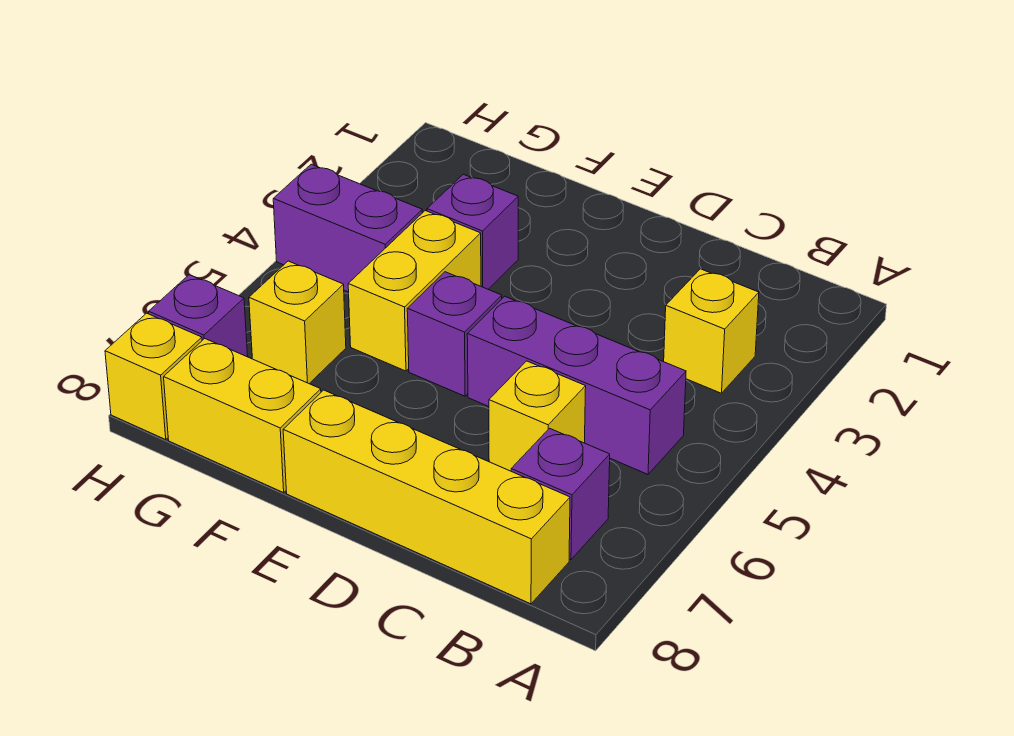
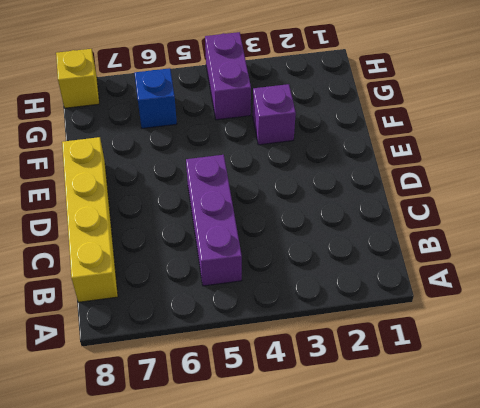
blue brick G6 level 1 -> yellow brick G6 level 1
none -> yellow brick B3 level 1
none -> purple brick B7 level 1
none -> yellow brick C6 level 1

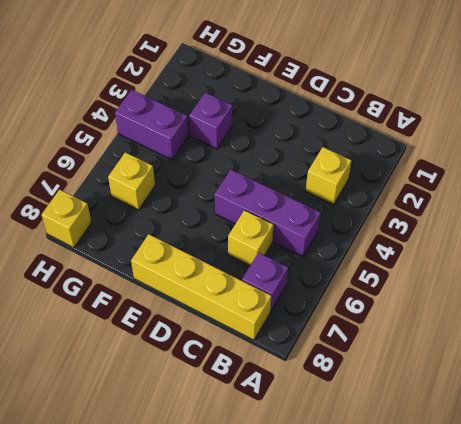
none -> purple brick E5 level 1
none -> yellow brick F4:F5 level 1
none -> yellow brick F8:G8 level 1

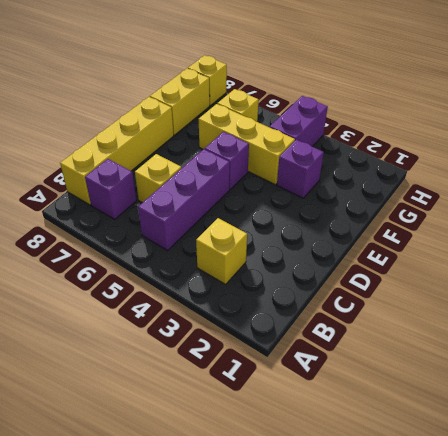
yellow brick F4:F6 level 1 -> yellow brick F4:F5 level 1
none -> purple brick H7 level 1

